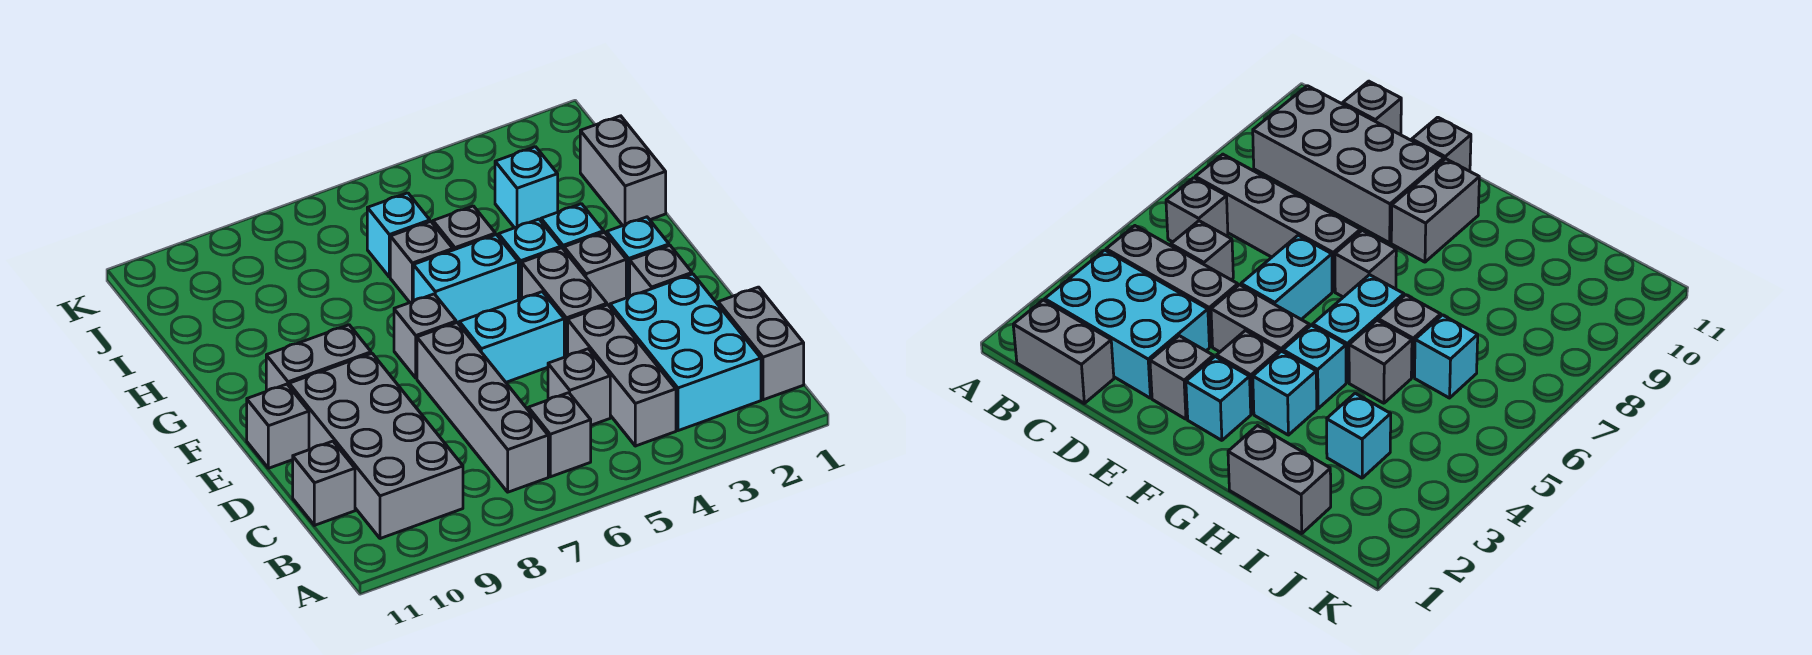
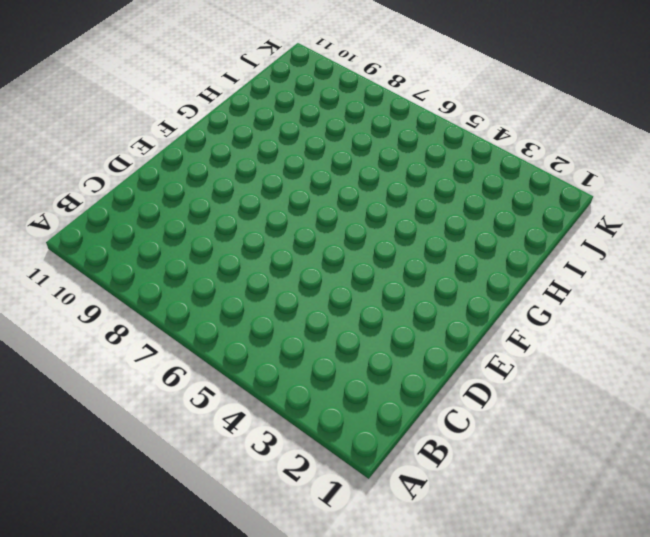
none -> grey brick B1:C1 level 1
none -> cyan brick B2:D3 level 1
none -> grey brick B4:D4 level 1

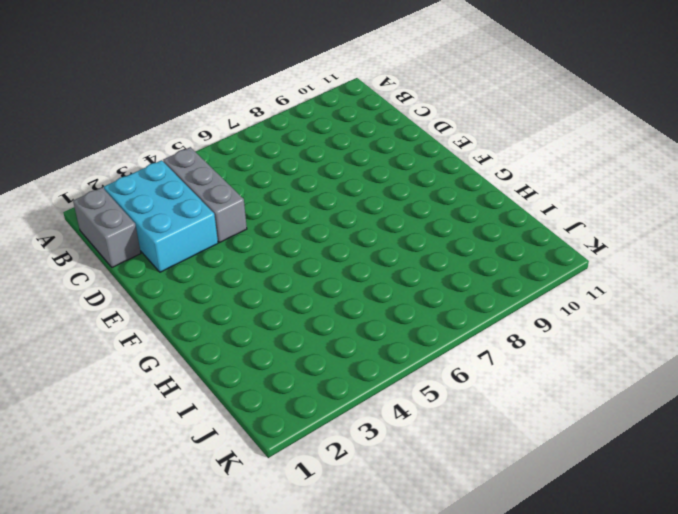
none -> grey brick B6 level 1
none -> grey brick B7:E7 level 1
none -> grey brick B9:E10 level 1

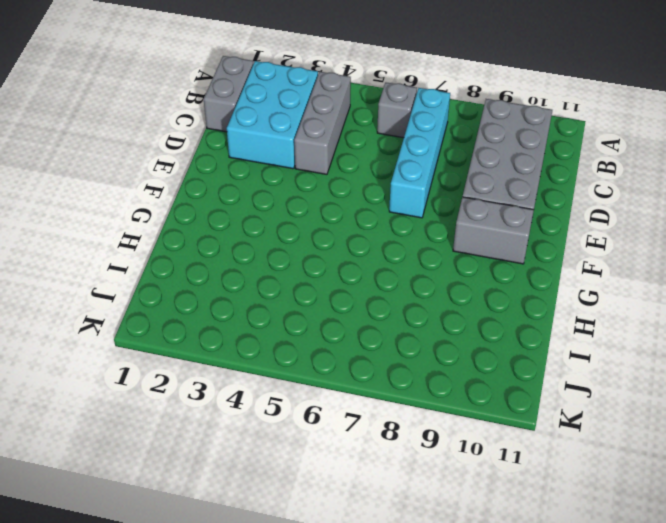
cyan brick B7:E7 level 1 -> grey brick B7:E7 level 1
none -> grey brick C5 level 1
none -> grey brick C11 level 1
none -> grey brick E2 level 1

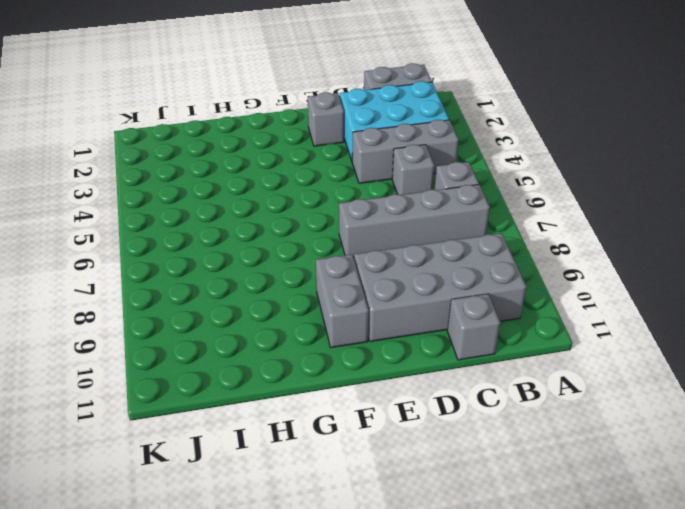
none -> grey brick E4:F4 level 1
none -> cyan brick E5:E6 level 1
none -> grey brick E11 level 1

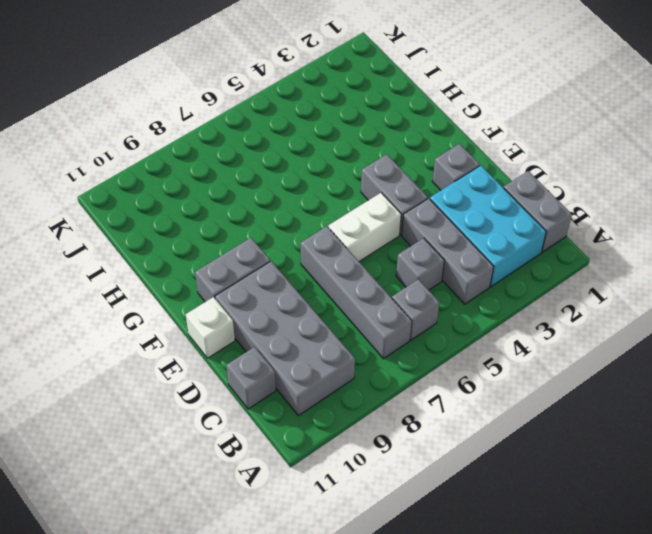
white brick E5:E6 level 1 -> cyan brick E5:E6 level 1
white brick E11 level 1 -> grey brick E11 level 1
none -> cyan brick F2 level 1
none -> grey brick F3 level 1
none -> grey brick F7 level 1

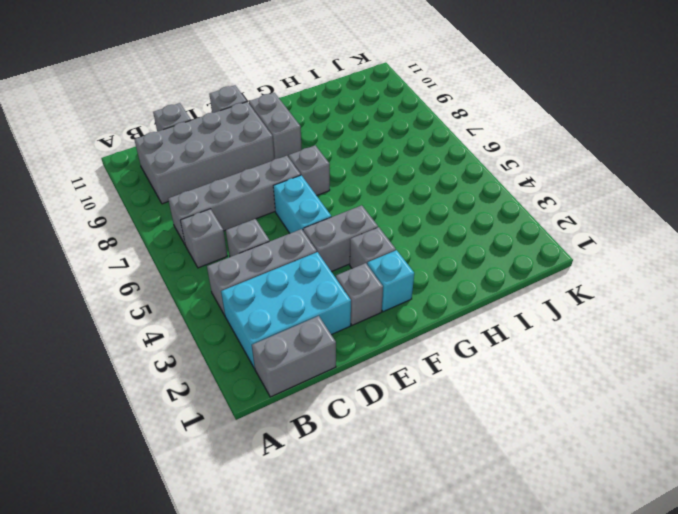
none -> cyan brick G3 level 1
none -> cyan brick G4 level 1
none -> cyan brick G5:G6 level 1

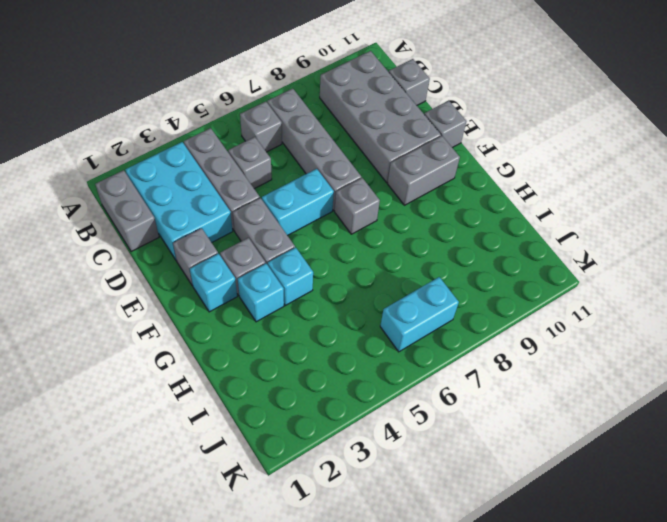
cyan brick J6:J7 level 1 -> cyan brick G5:G6 level 1
none -> grey brick H1:I1 level 1
none -> grey brick H5 level 1
none -> grey brick H6 level 1

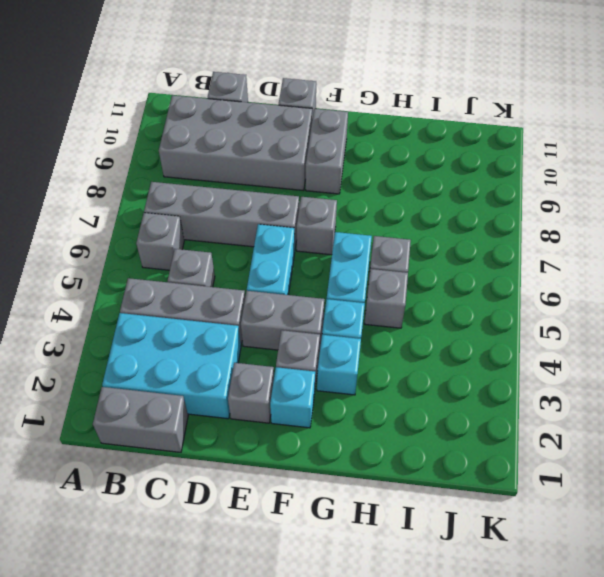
none -> grey brick H1:I1 level 1
none -> cyan brick I3 level 1
none -> cyan brick I6 level 1

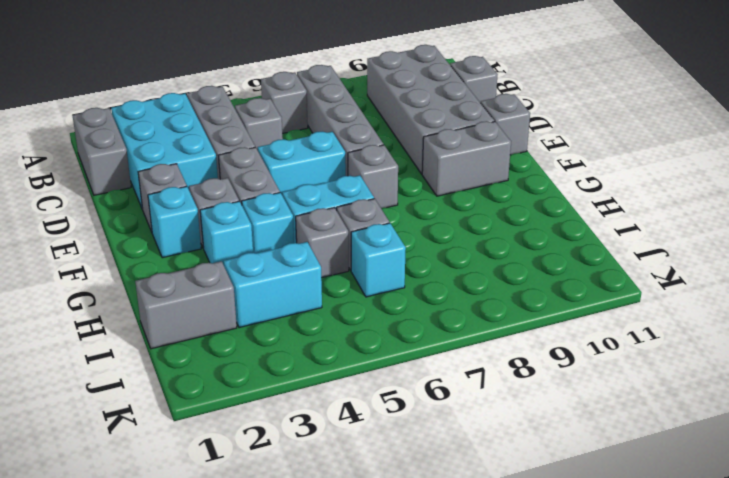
grey brick I1:I2 level 1 -> grey brick H1:I1 level 1
cyan brick I3:I4 level 1 -> cyan brick I3 level 1

